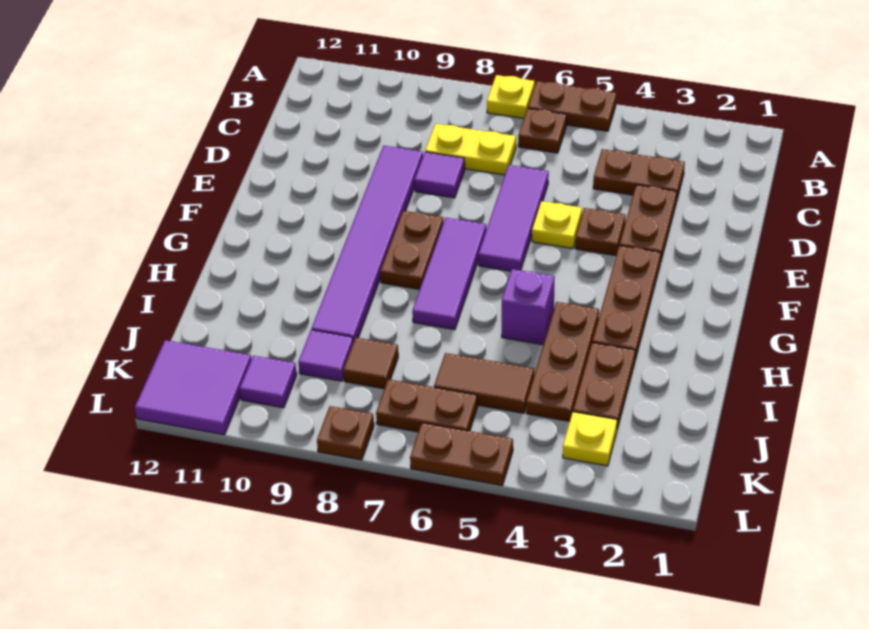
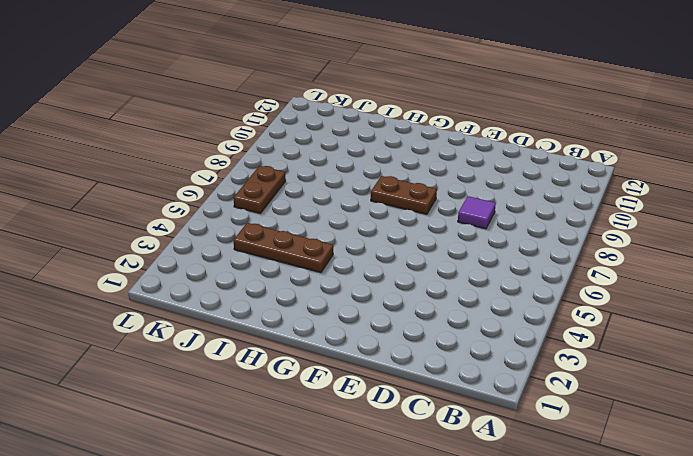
none -> brown plate A5:A6 level 1
none -> yellow plate A7 level 1
none -> brown plate B6 level 1

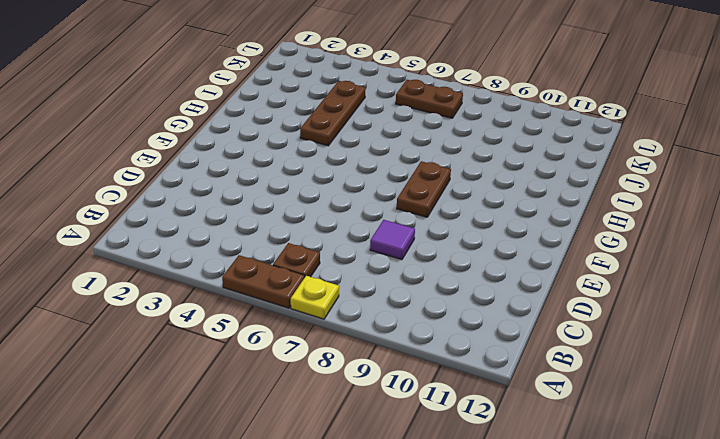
none -> brown plate C3:C4 level 1
none -> yellow plate C7:C8 level 1
none -> brown plate D3:E3 level 1

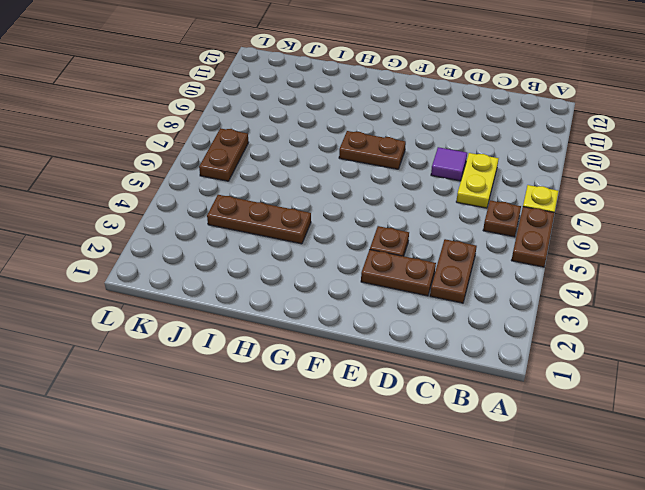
none -> purple tile D6:F6 level 1
none -> purple tile D9:I9 level 1
none -> yellow plate E5 level 1

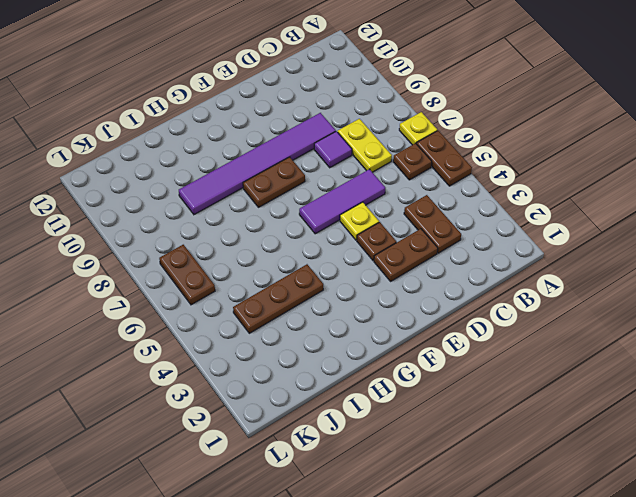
none -> brown plate F3:H3 level 1
none -> purple tile F7:H7 level 1
none -> purple brick H5 level 1

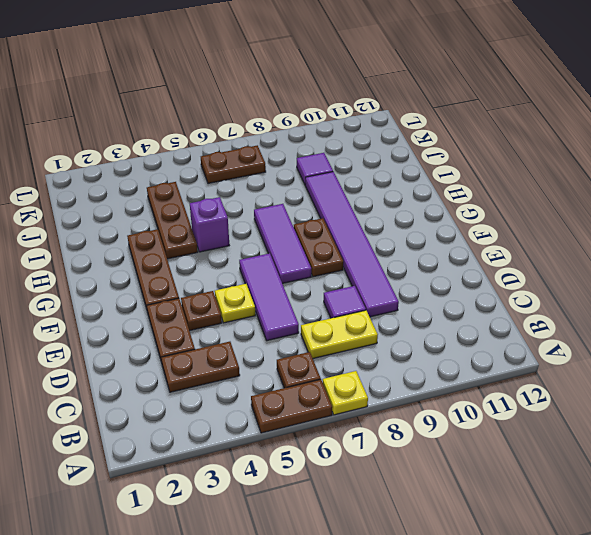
none -> brown plate I3:J3 level 1
none -> brown tile J5:J6 level 1
none -> brown tile J8 level 1

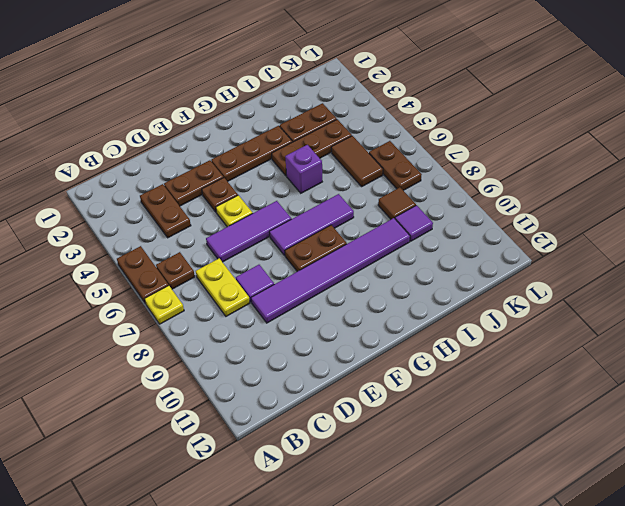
none -> yellow plate K3 level 1
none -> purple tile K10 level 1
none -> purple tile K11:L12 level 1

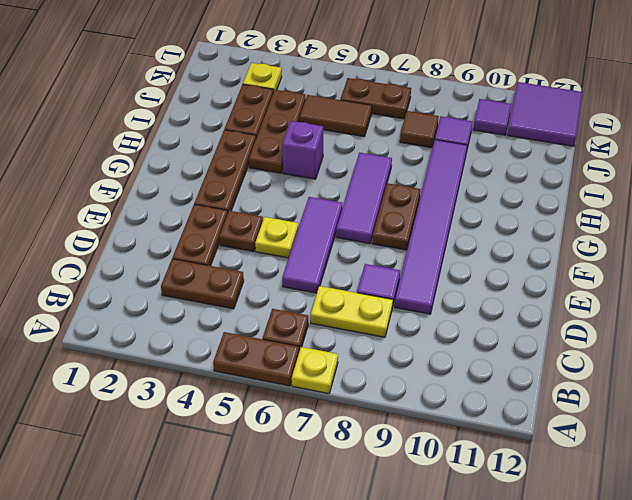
none -> brown plate L5:L6 level 1
none -> brown plate L8 level 1

